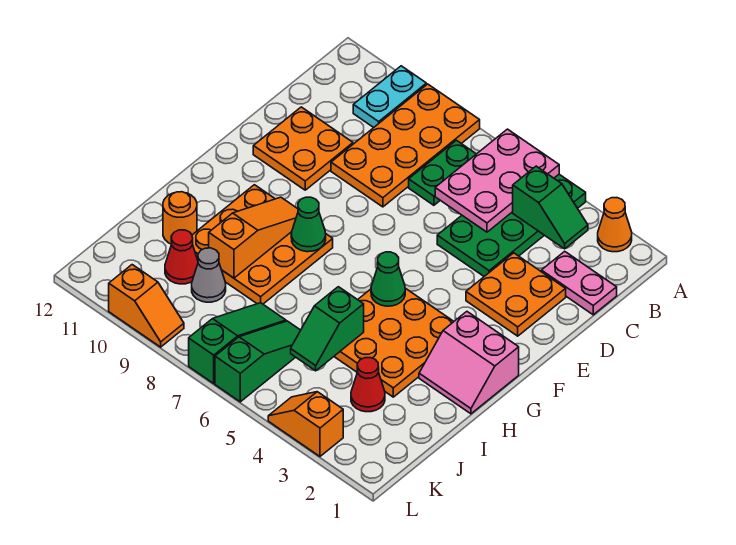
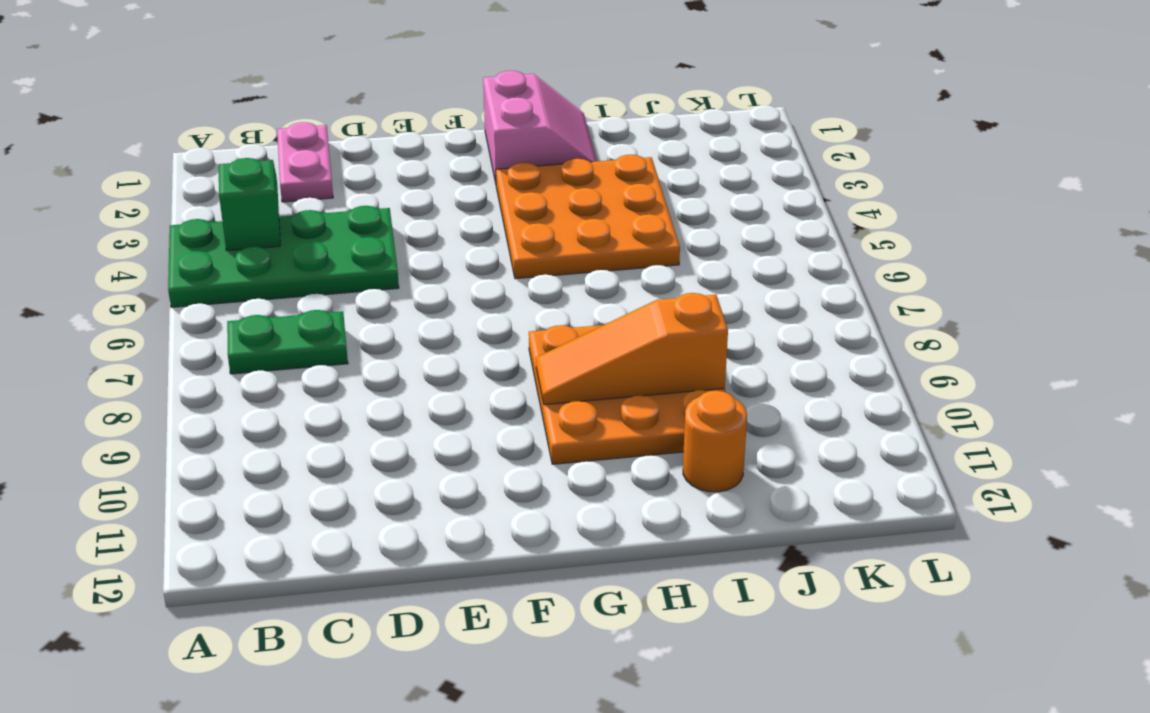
none -> orange cone A2 level 1
none -> orange plate A8:D9 level 1
none -> cyan plate A10:B10 level 1

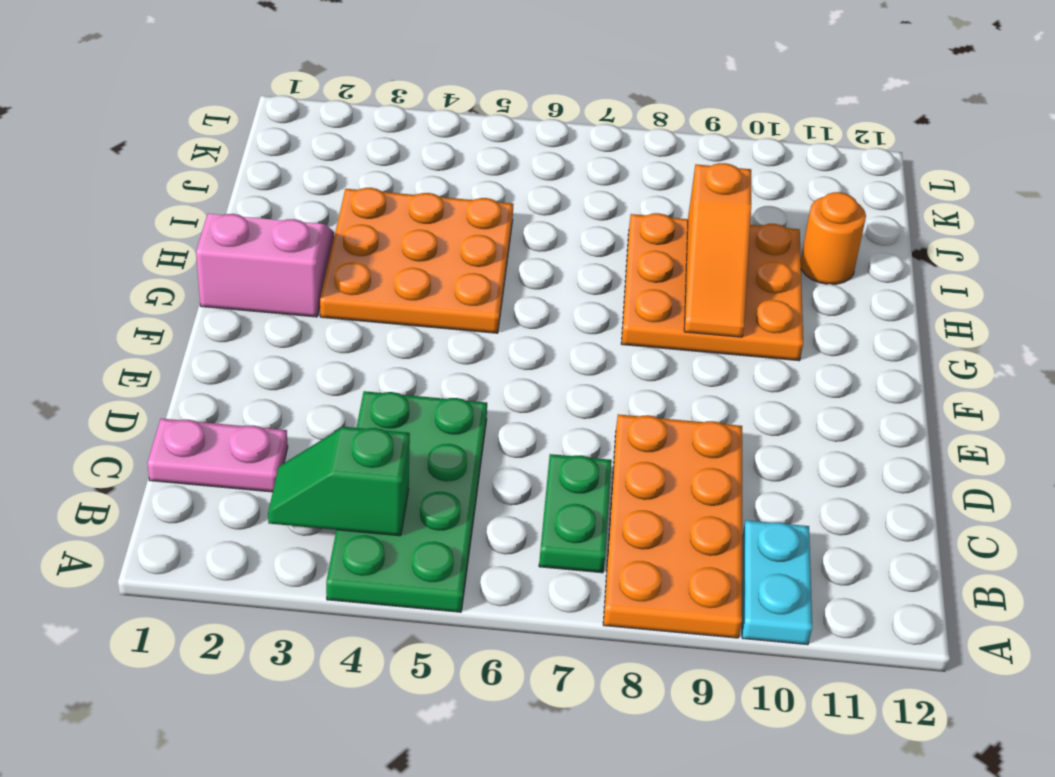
none -> orange cone A2 level 1
none -> orange plate D2:E3 level 1
none -> orange plate D10:E11 level 1

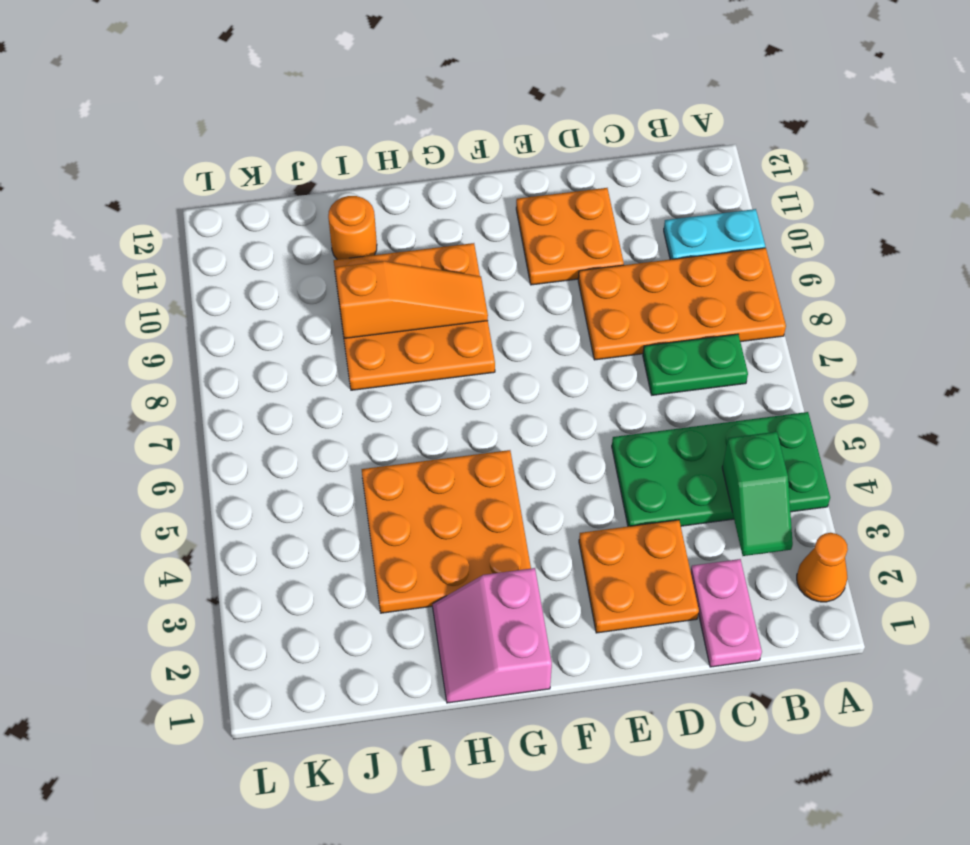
none -> red cone J3 level 1
none -> green slope J6:L6 level 1 top L
none -> green slope J7:L7 level 1 top L

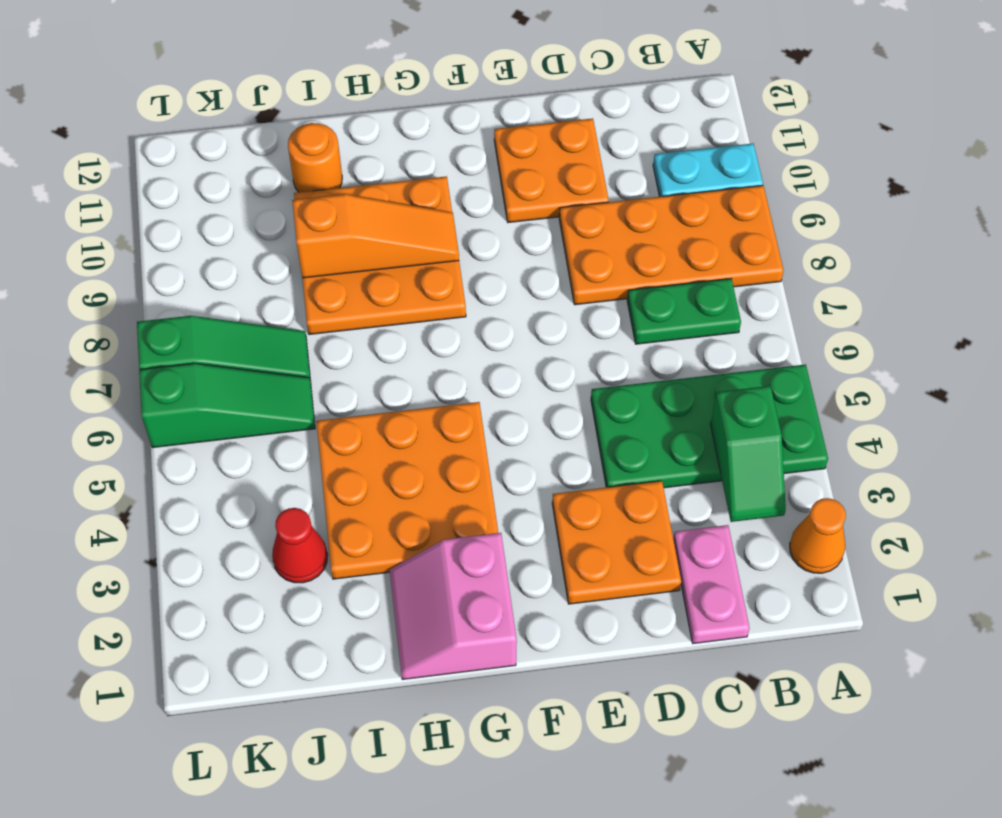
none -> grey cone J9 level 1
none -> red cone J10 level 1
none -> orange slope L3:L4 level 1 top 3

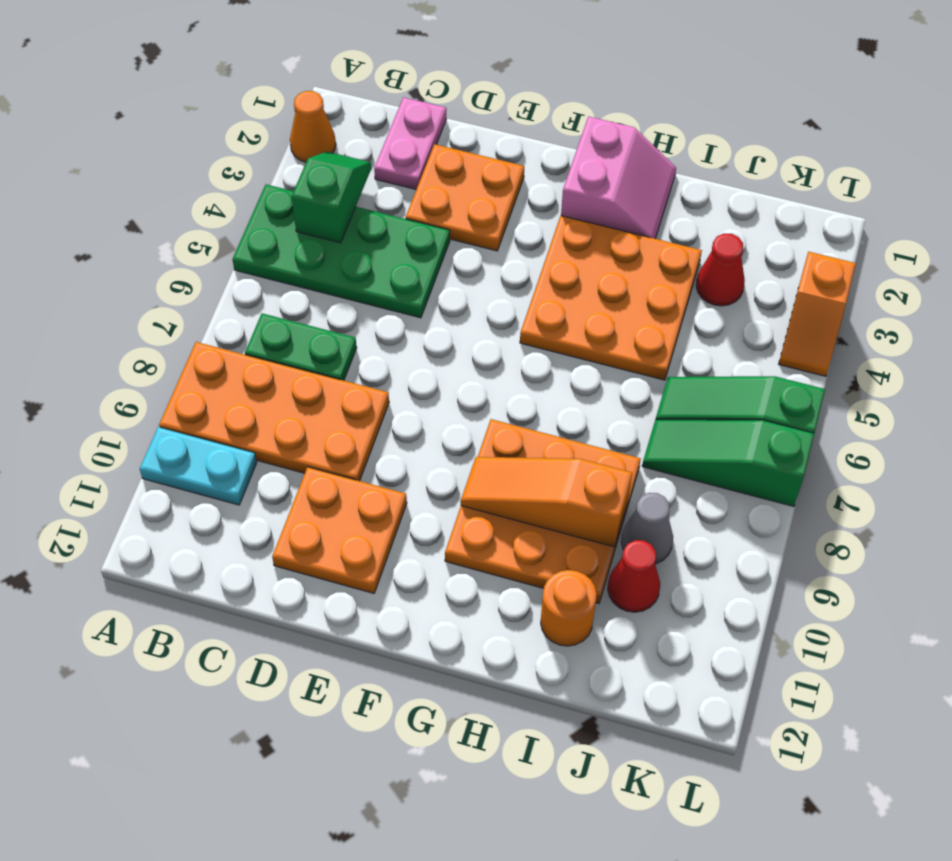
none -> orange slope L9:L10 level 1 top 10
none -> pink plate A5:C6 level 2
none -> green cone G5 level 2

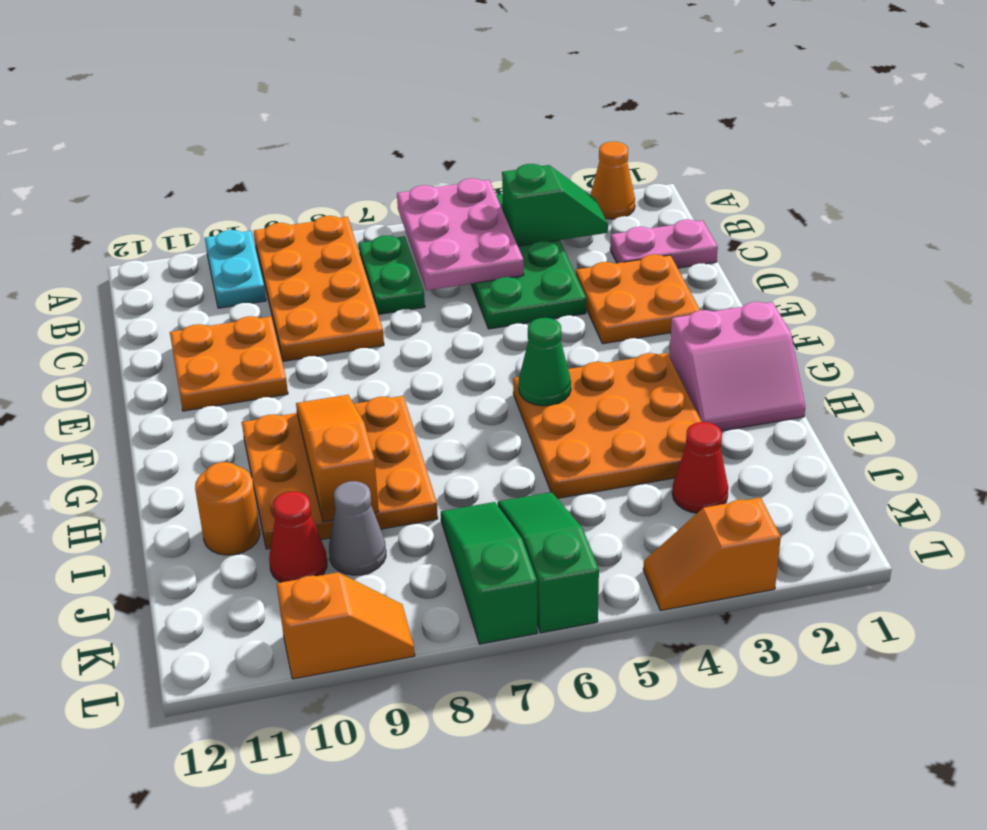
none -> green cone G8 level 2
none -> green slope I5:J5 level 2 top I

